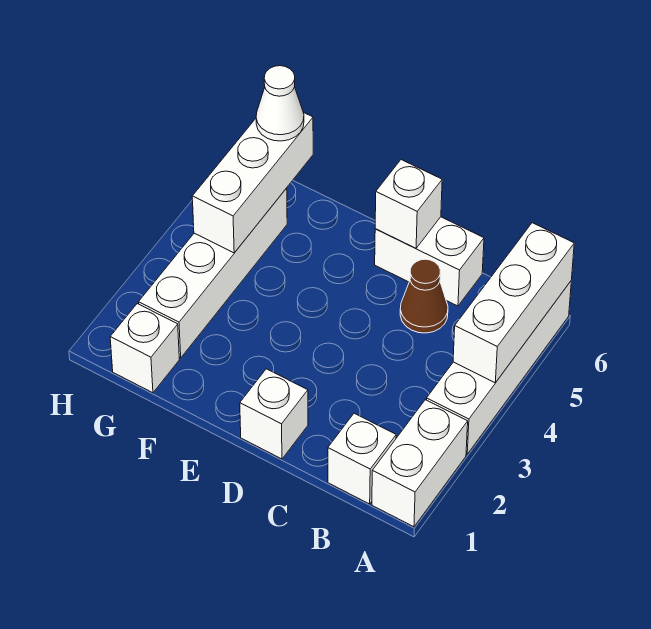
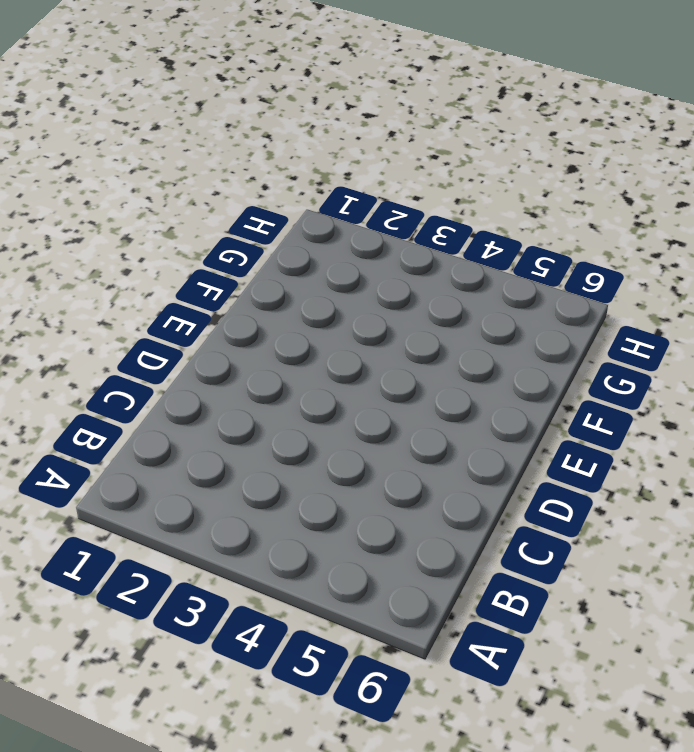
none -> white brick A1:A2 level 1
none -> white brick A3:A6 level 1
none -> white brick B1 level 1

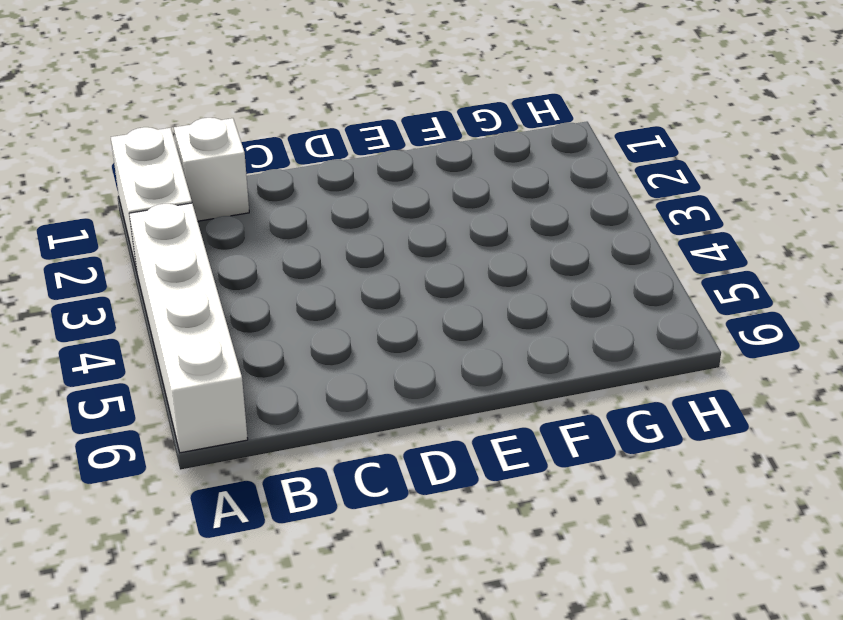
none -> brown cone C5 level 1
none -> white brick C6:D6 level 1
none -> white brick D1 level 1

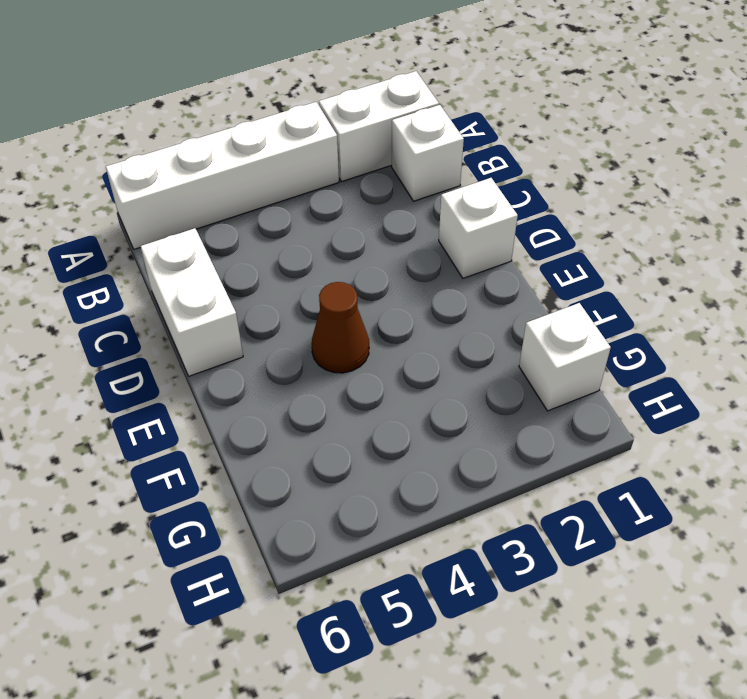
brown cone E4 level 1 -> brown cone C5 level 1
none -> white brick G2:G5 level 1
none -> white brick A4:A6 level 2
none -> white brick D6 level 2

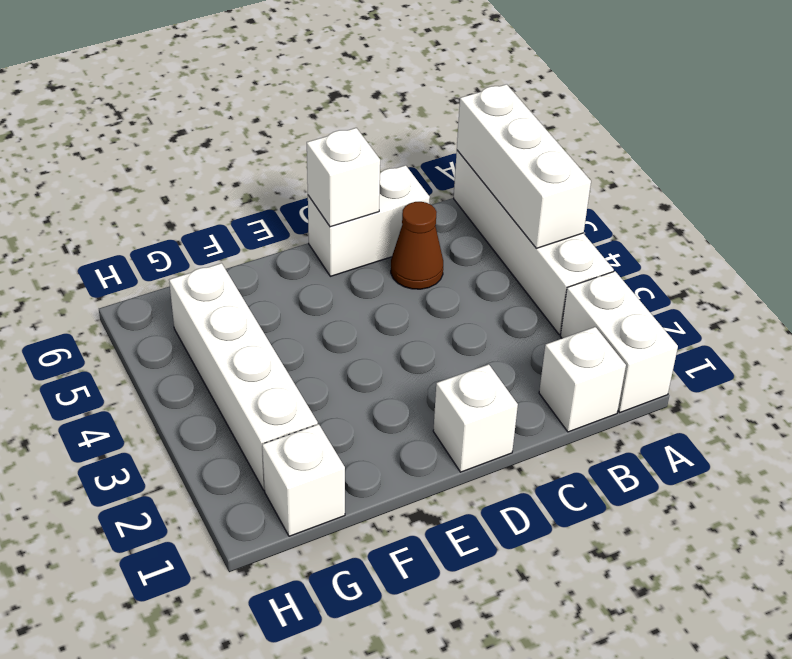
none -> white brick G4:G6 level 2
none -> white cone G6 level 3

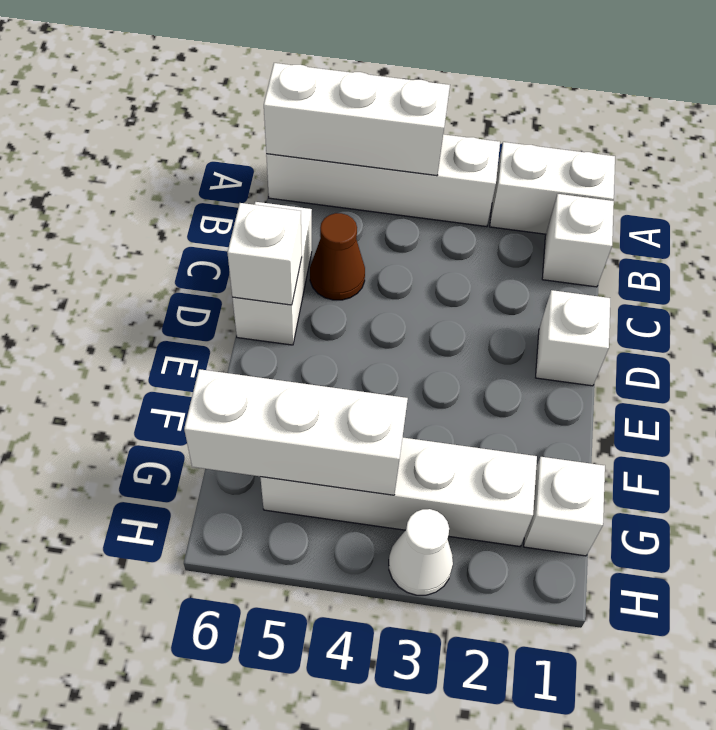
white cone H3 level 1 -> white cone G6 level 3

